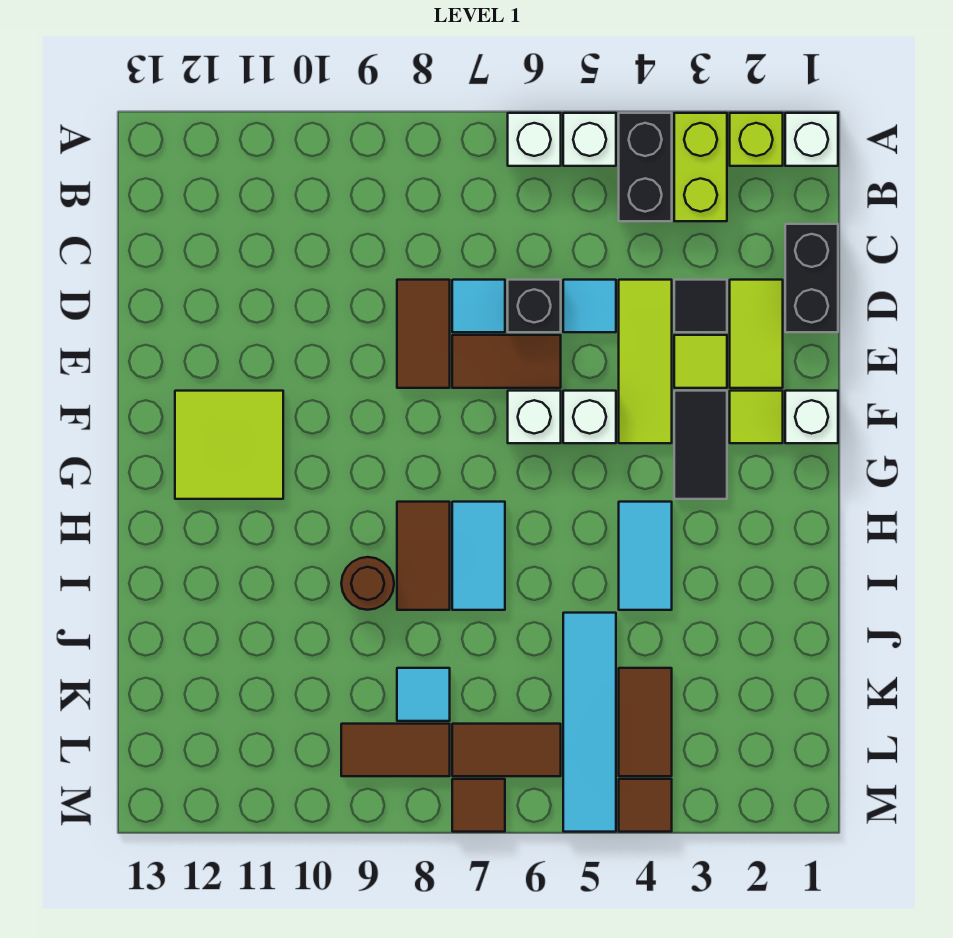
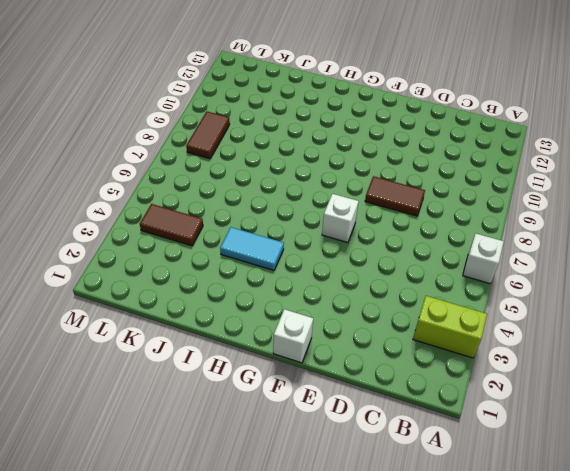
none -> white brick A1 level 1
none -> lime brick A2 level 1
none -> black brick A4:B4 level 1
none -> white brick A5 level 1

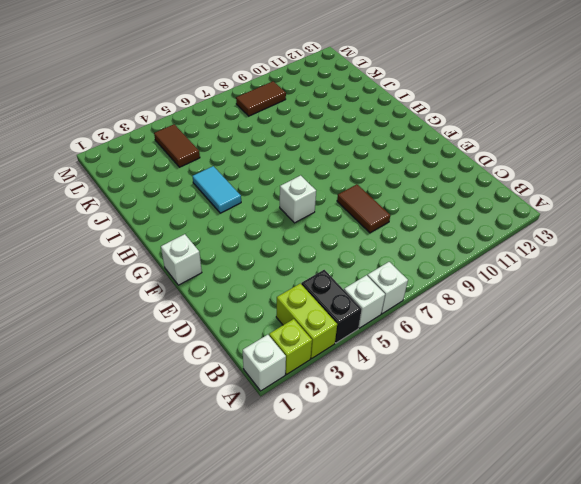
none -> black brick C1:D1 level 1
none -> lime tile D2:E2 level 1
none -> black tile D3 level 1
none -> lime tile D4:F4 level 1

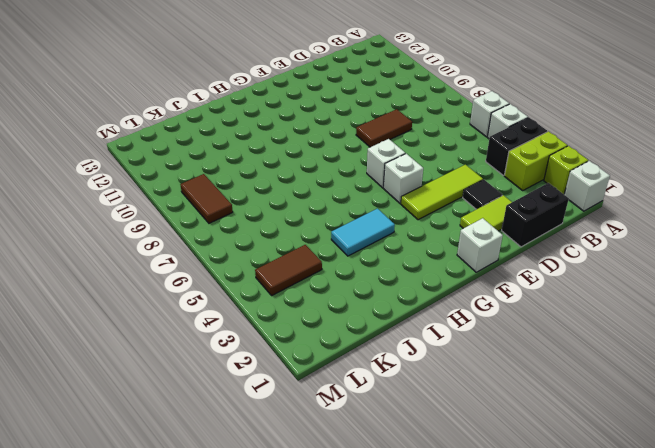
none -> cyan tile D5 level 1
none -> black brick D6 level 1
none -> cyan tile D7 level 1
none -> lime tile E3 level 1

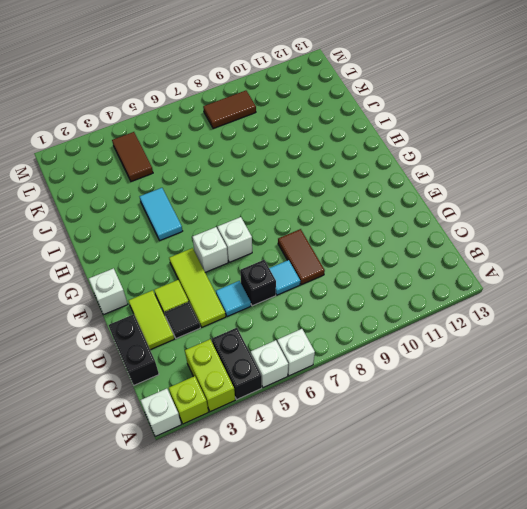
none -> brown tile E6:E7 level 1
none -> lime tile F2 level 1
none -> black tile F3:G3 level 1
none -> lime tile F11:G12 level 1

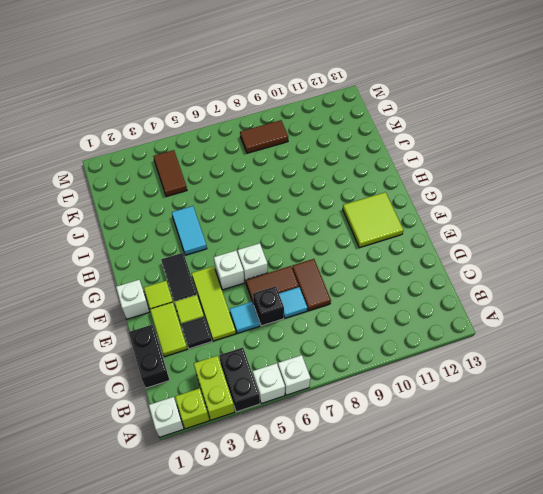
none -> cyan tile H7:I7 level 1
none -> brown tile H8:I8 level 1
none -> brown round brick I9 level 1
none -> cyan tile J5:M5 level 1

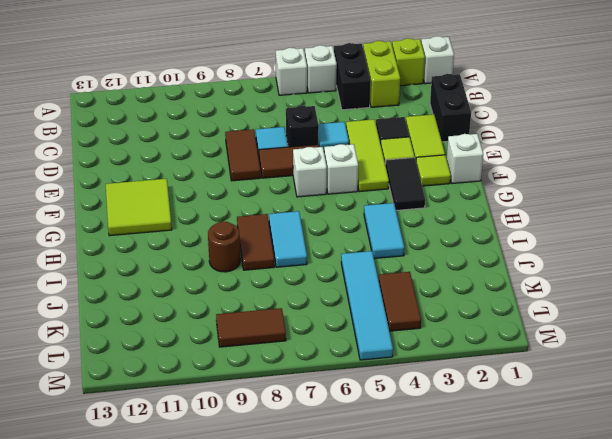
none -> cyan tile K8 level 1
none -> brown tile L6:L7 level 1
none -> brown tile M4 level 1
none -> brown tile M7 level 1

